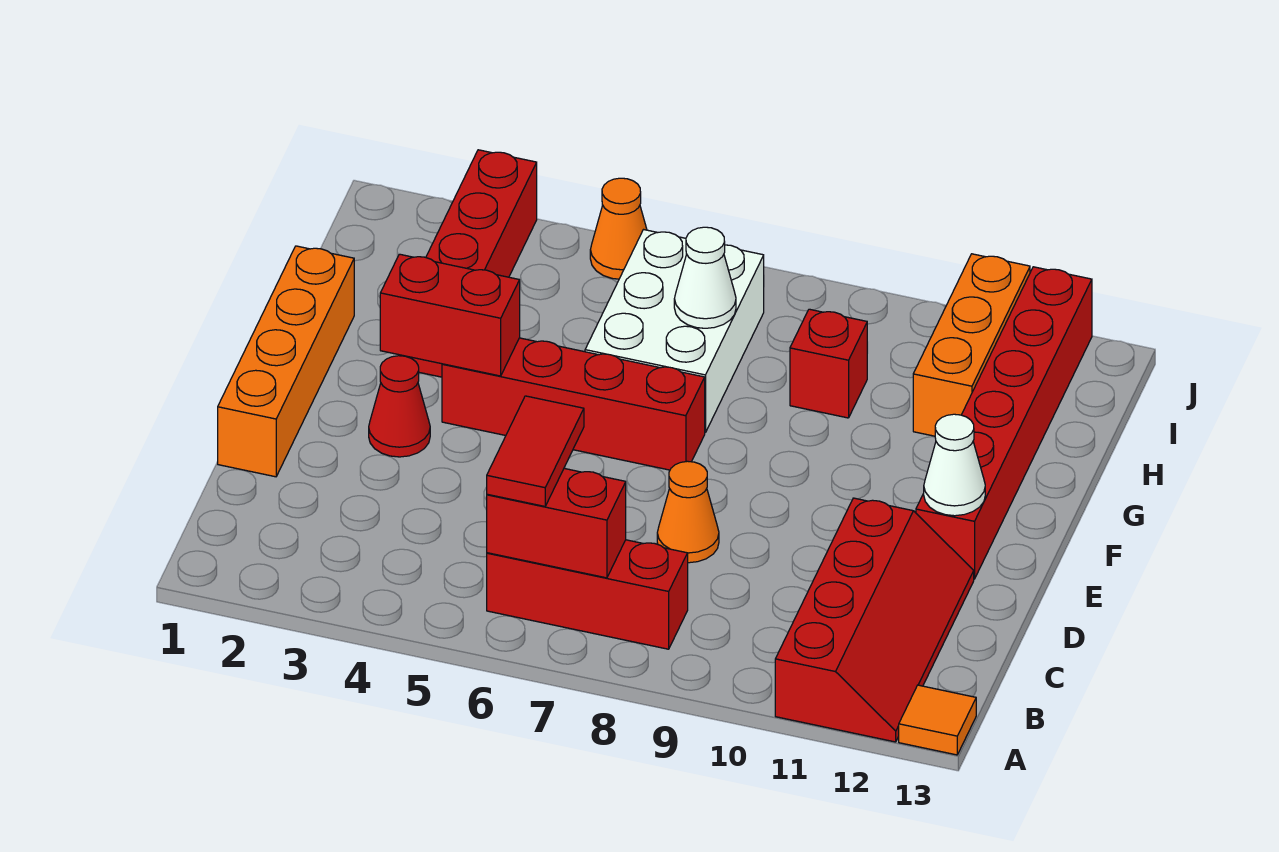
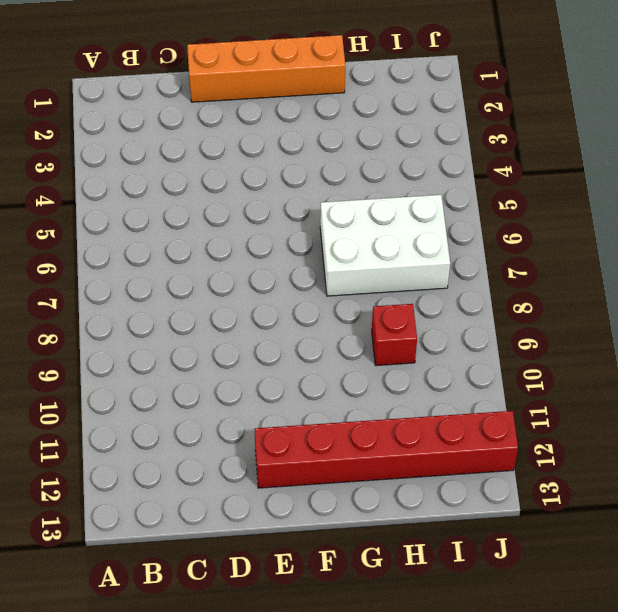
none -> red slope A11:D12 level 1 top 11
none -> orange tile A13 level 1
none -> red brick B6:B8 level 1

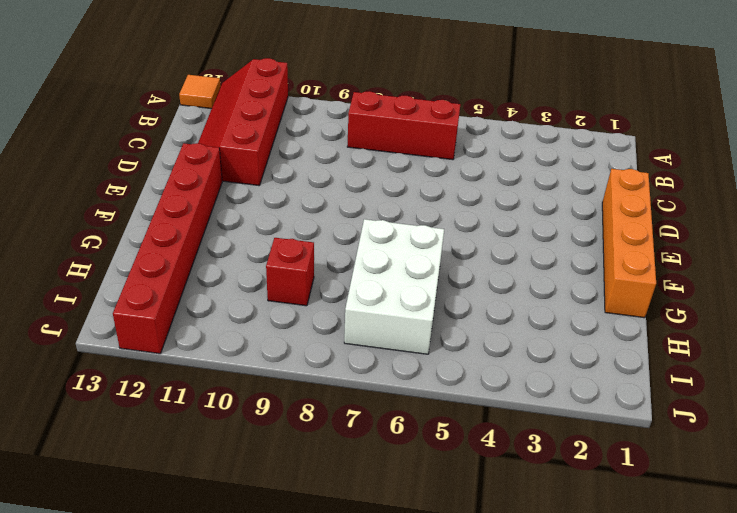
none -> orange cone D8 level 1
none -> red cone E3 level 1
none -> red brick F4:F7 level 1

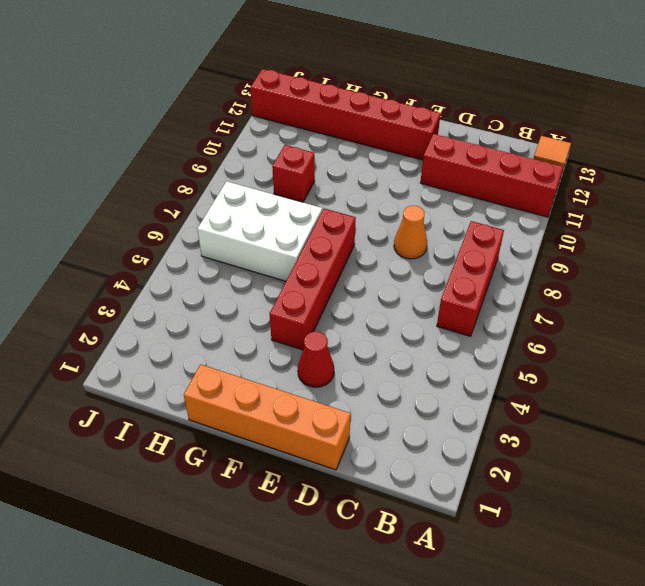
none -> red brick G3:J3 level 1
none -> orange brick H11:J11 level 1
none -> orange cone J5 level 1

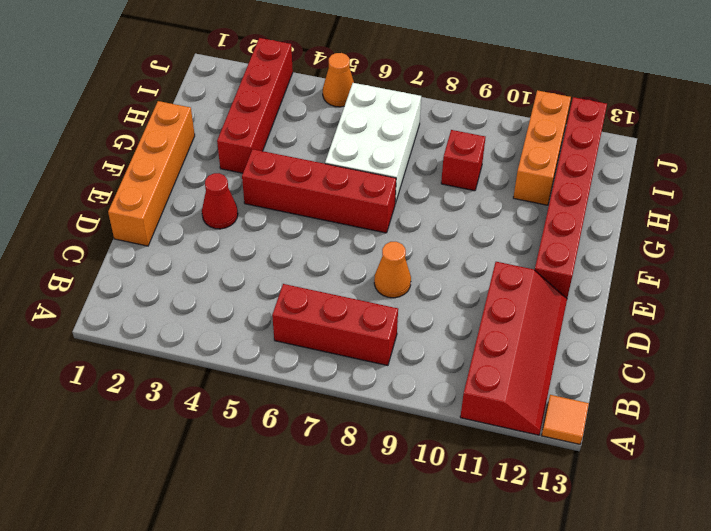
none -> red brick B6:B7 level 2
none -> white cone E12 level 2
none -> red brick F3:F4 level 2

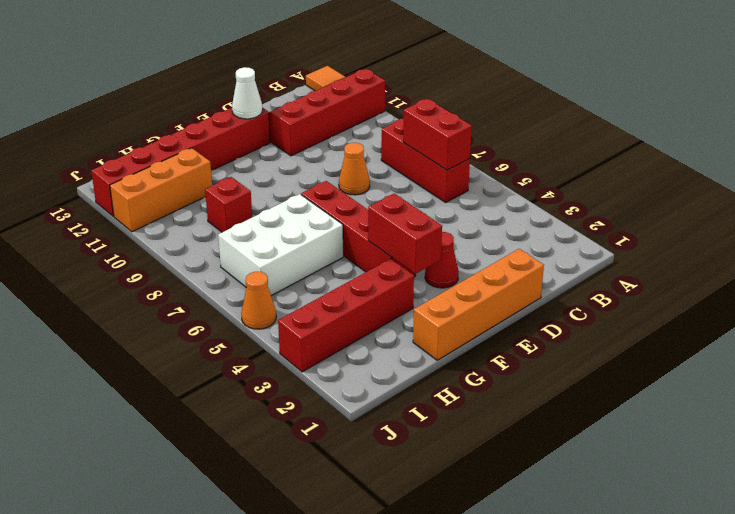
none -> white cone H7 level 2
none -> red tile B6:C6 level 3

